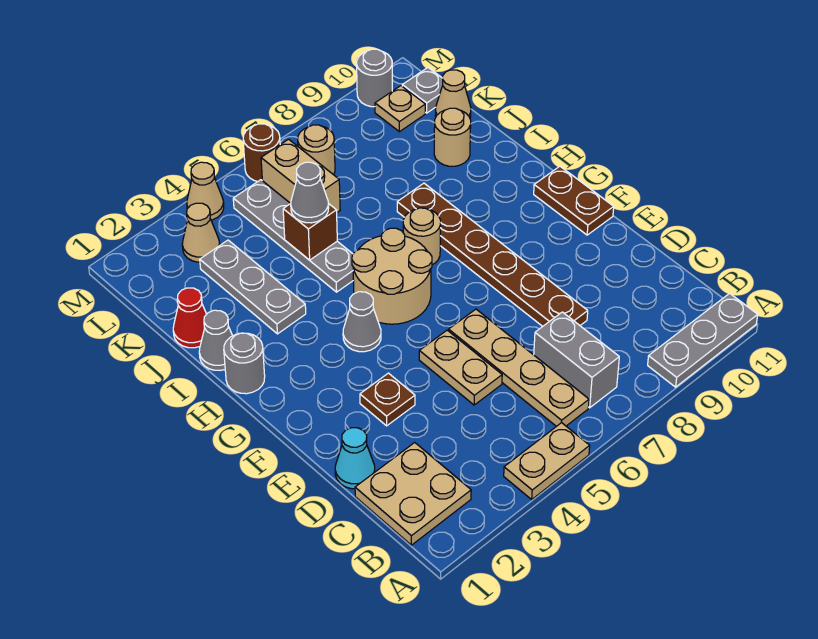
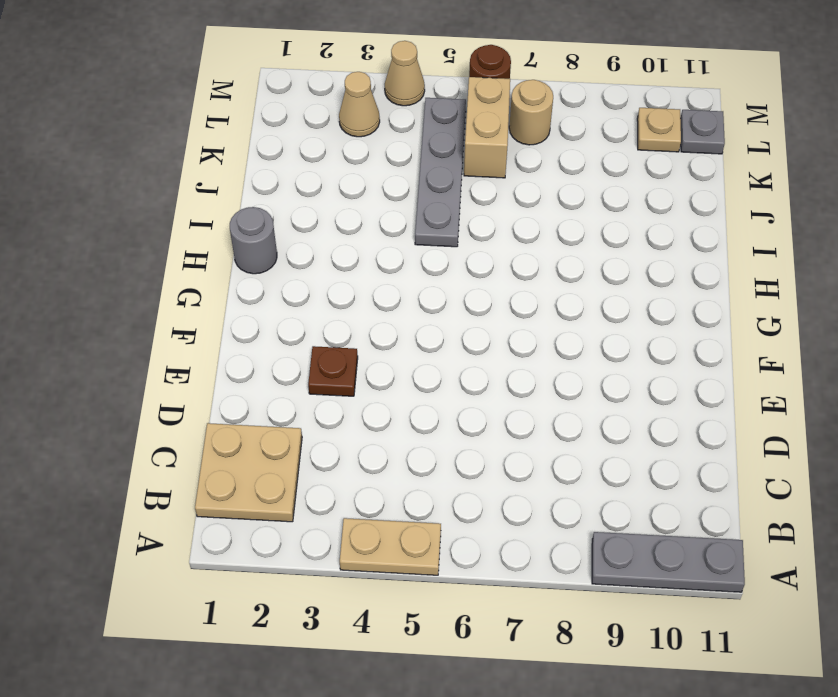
none -> tan plate B6:E6 level 1
none -> grey brick B7:C7 level 1
none -> cyan cone D1 level 1
none -> tan plate D5:E5 level 1

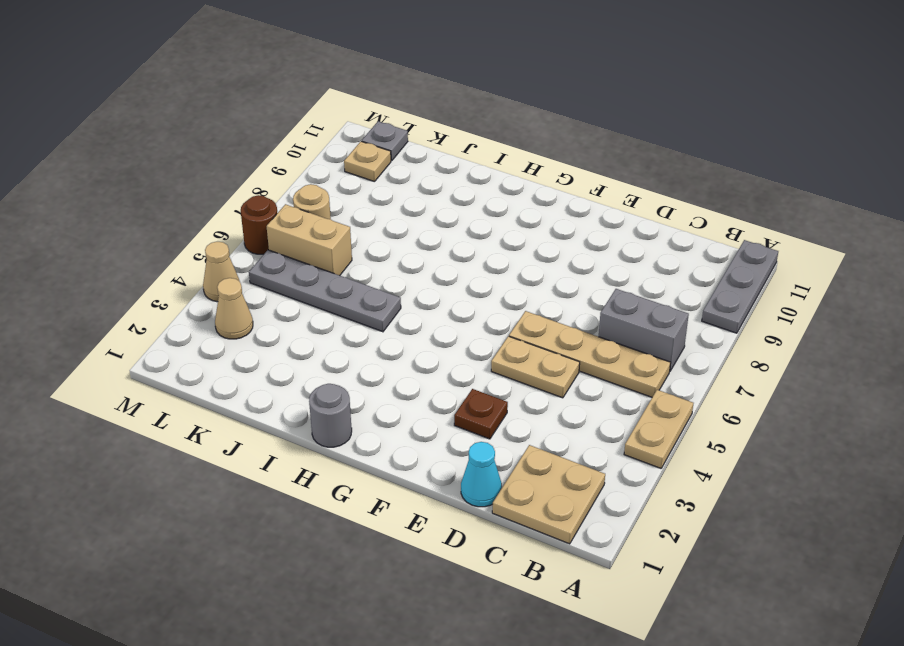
none -> brown plate D8:I8 level 1
none -> brown plate F11:G11 level 1
none -> grey cone G4 level 1
none -> tan round brick G5:H6 level 1

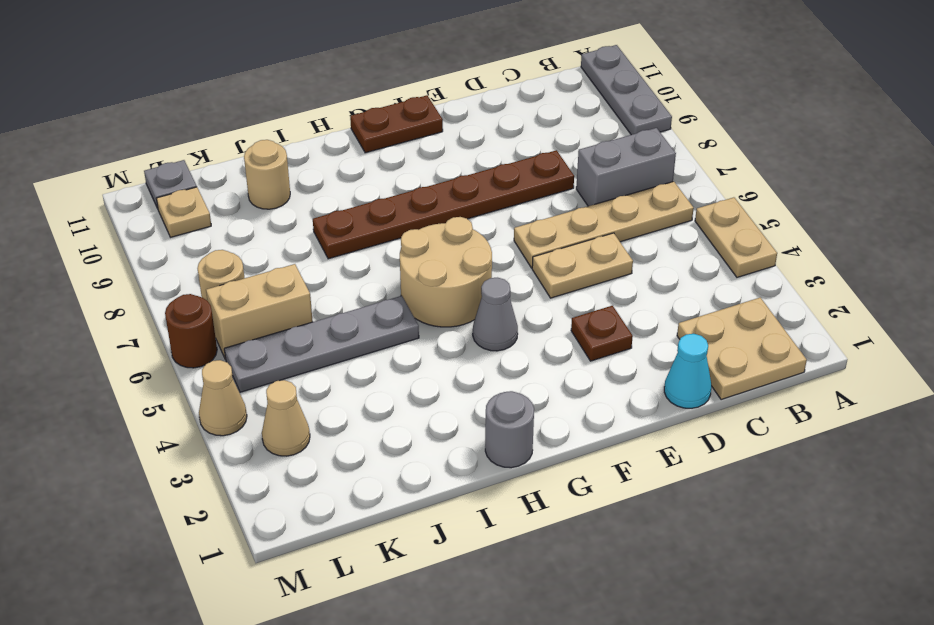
none -> tan round brick H7 level 1
none -> grey cone I1 level 1
none -> grey plate I3:K3 level 1
none -> red cone J1 level 1

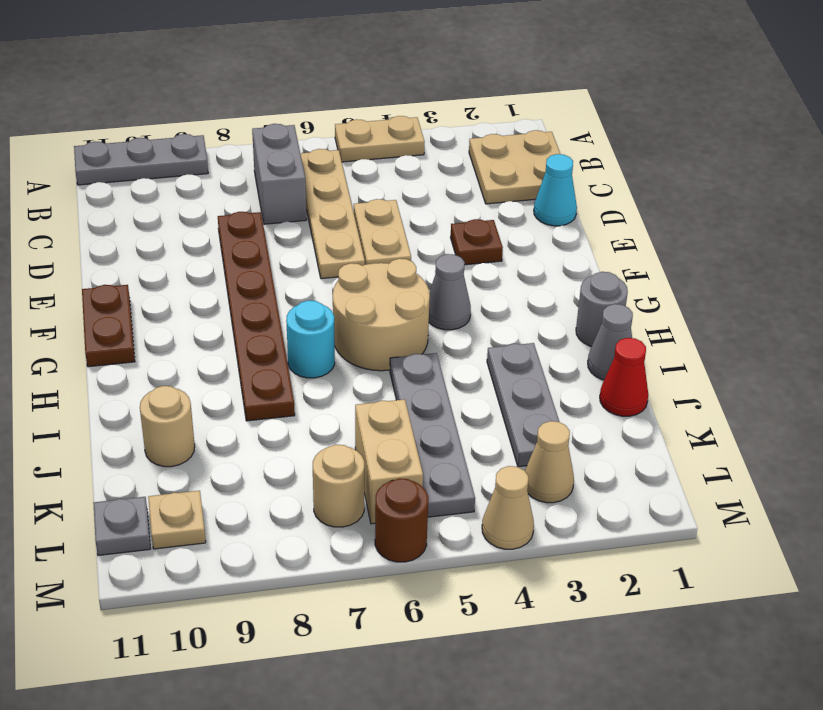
cyan round brick H7 level 1 -> tan round brick H7 level 1
none -> tan cone K11 level 1
none -> grey round brick M10 level 1
none -> brown brick J5 level 2
none -> grey cone J5 level 3

